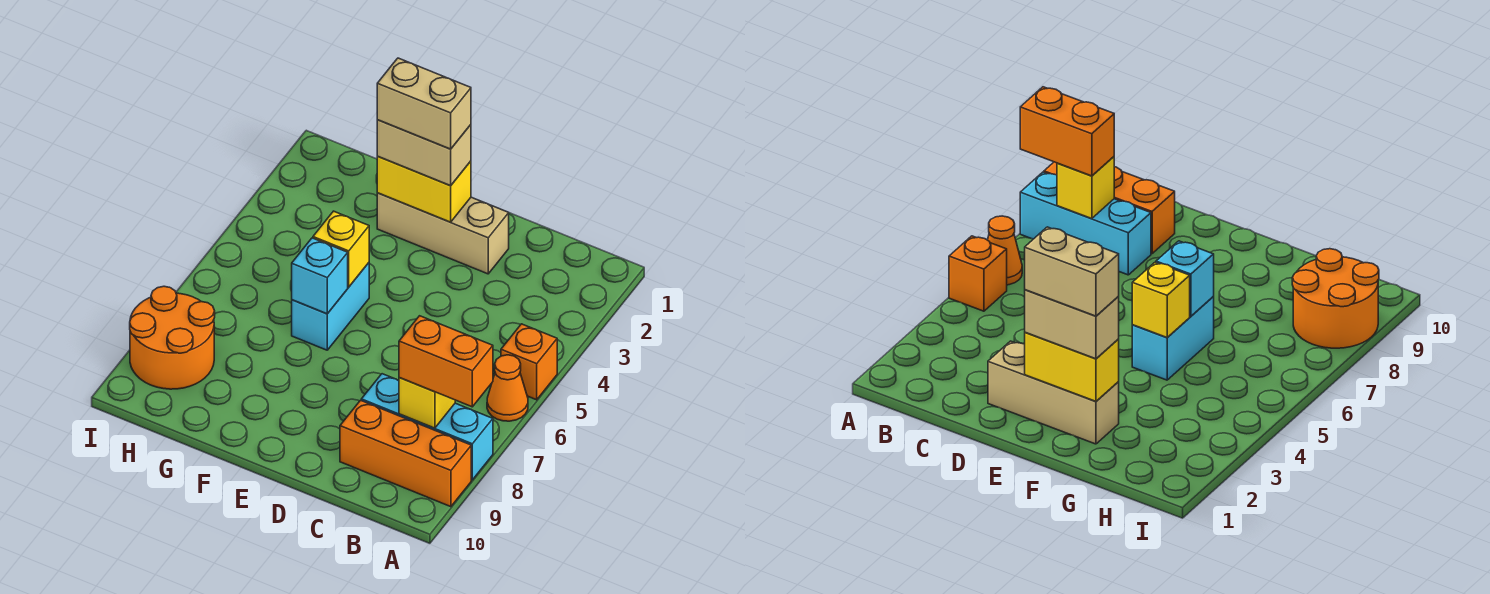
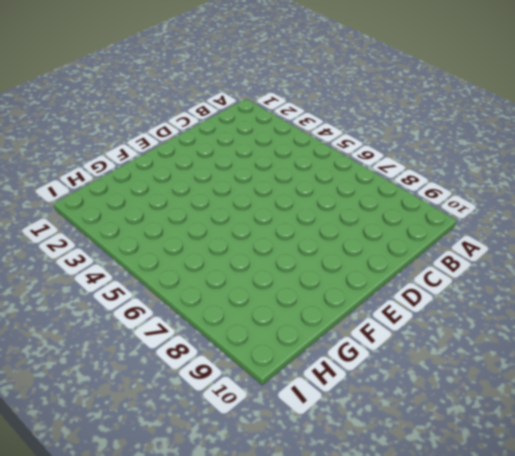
none -> orange brick A5 level 1
none -> orange cone A6 level 1
none -> cyan brick A8:C8 level 1

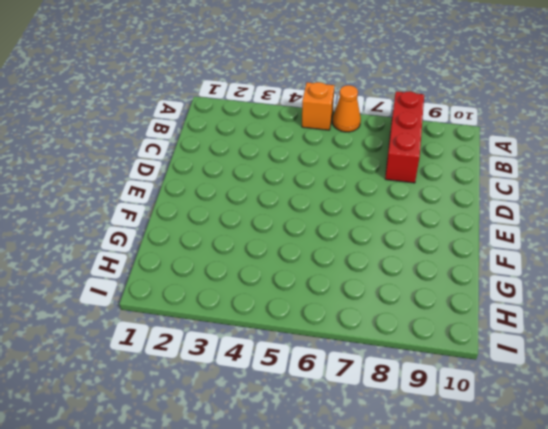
red brick A8:C8 level 1 -> cyan brick A8:C8 level 1
none -> orange brick A9:C9 level 1
none -> tan brick D2:F2 level 1
none -> cyan brick F5:F6 level 1

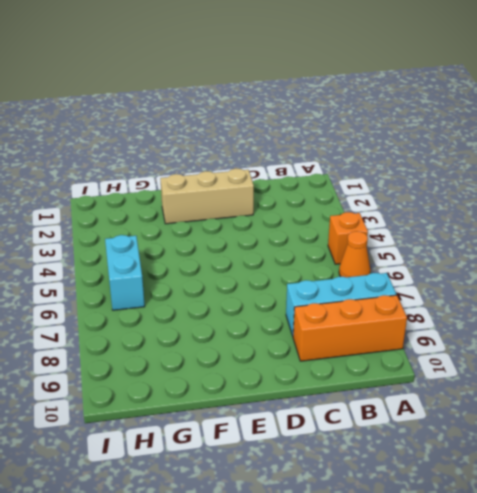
cyan brick H5:H6 level 1 -> cyan brick F5:F6 level 1
none -> orange round brick H8:I9 level 1
none -> yellow brick B8 level 2
none -> yellow brick E2:F2 level 2

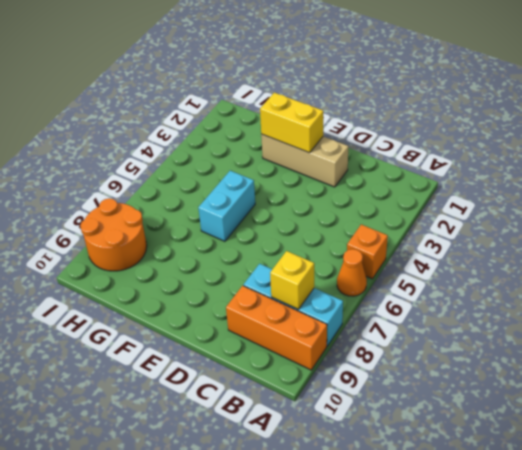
none -> yellow brick F5 level 2
none -> cyan brick F6 level 2
none -> orange brick A8:B8 level 3

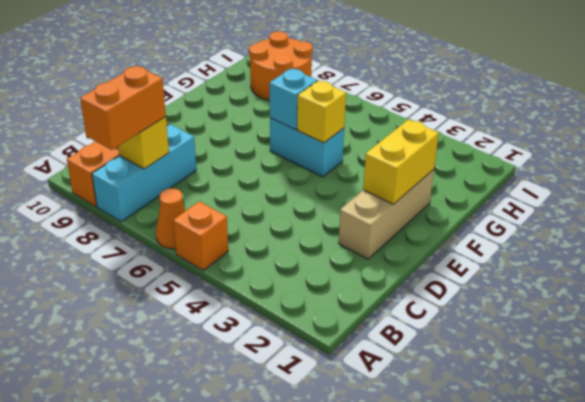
none -> tan brick E2:F2 level 3
none -> tan brick E2:F2 level 4

